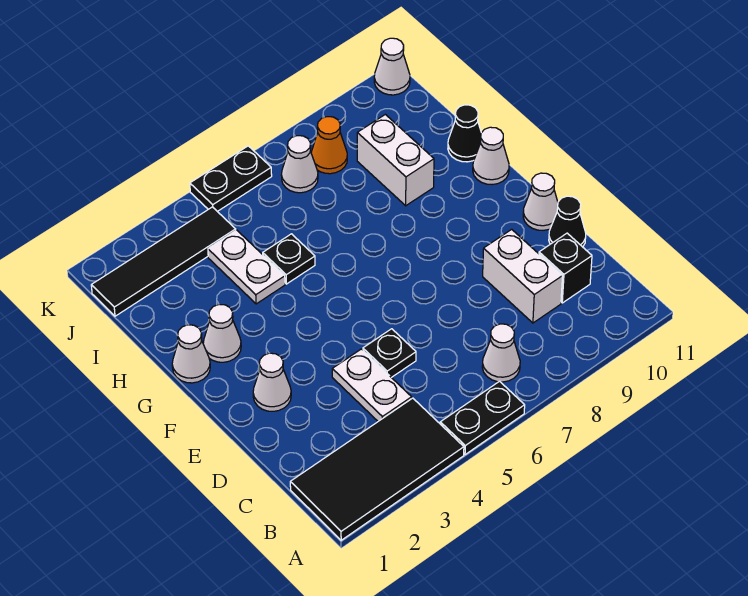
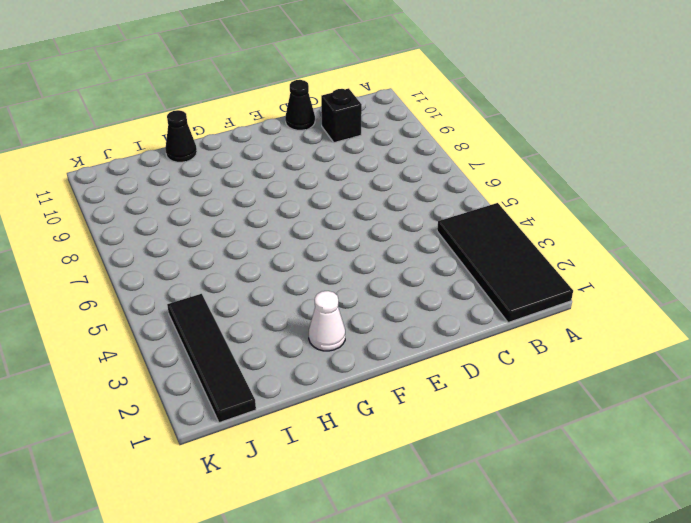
none -> black plate A5:A6 level 1
none -> white cone B7 level 1
none -> white plate C4:D4 level 1

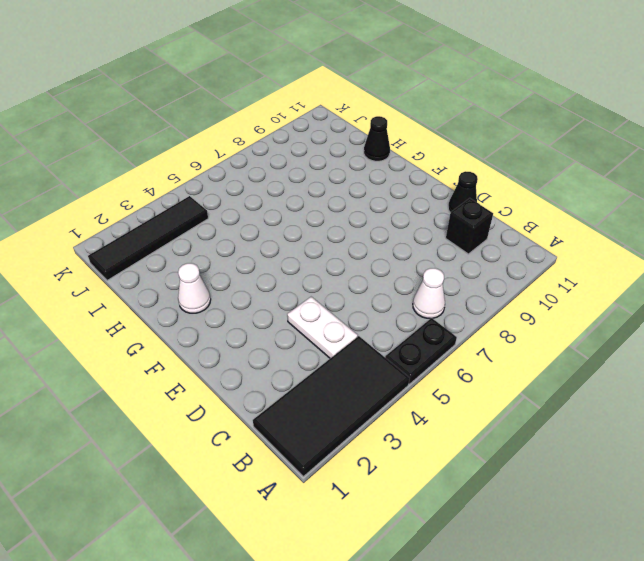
none -> white brick C9:D9 level 1
none -> black plate D5 level 1
none -> white cone E2 level 1

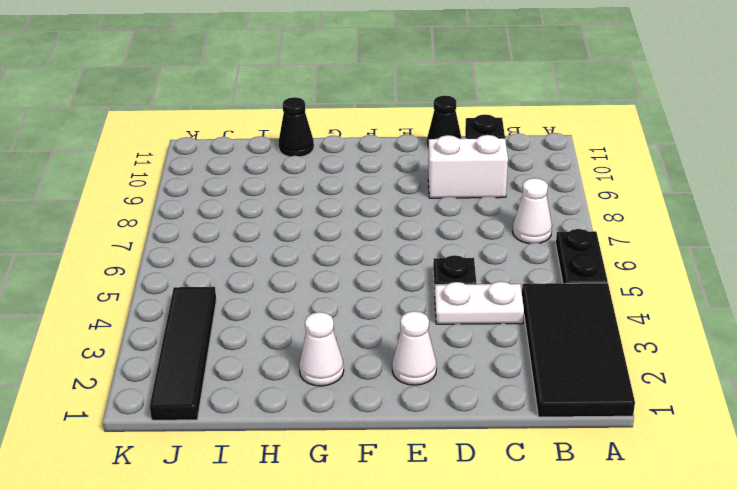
none -> white cone E11 level 1
none -> white cone G1 level 1
none -> white cone G11 level 1

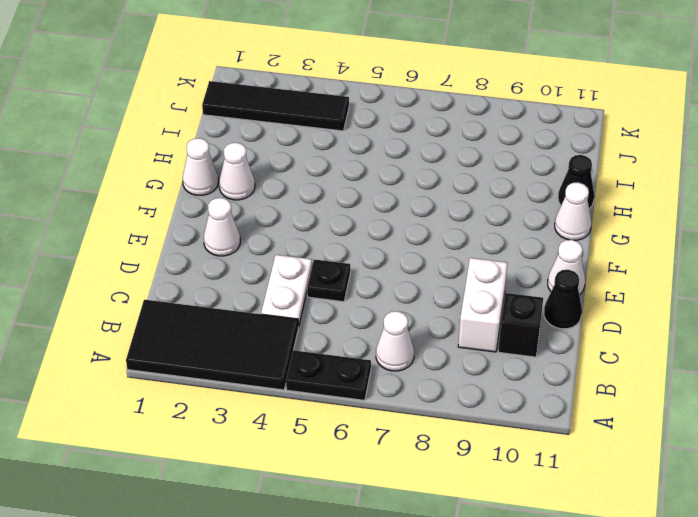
none -> white plate H4:I4 level 1
none -> black plate H5 level 1
none -> white brick H9:I9 level 1

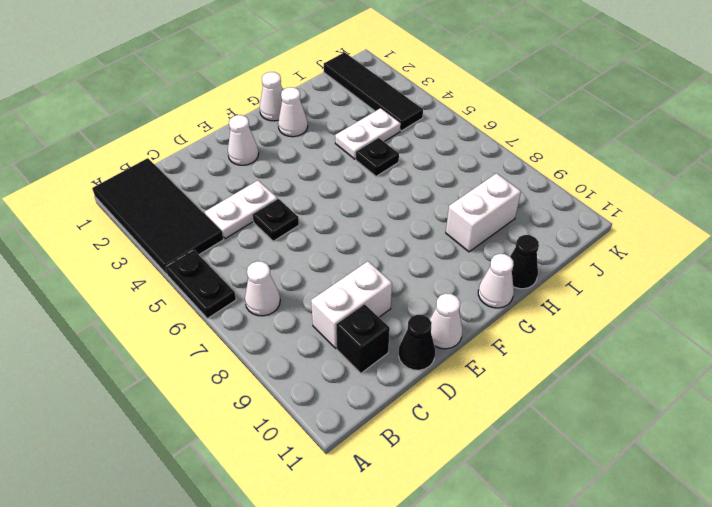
none -> white cone J7 level 1
none -> orange cone J8 level 1
none -> black plate K5:K6 level 1

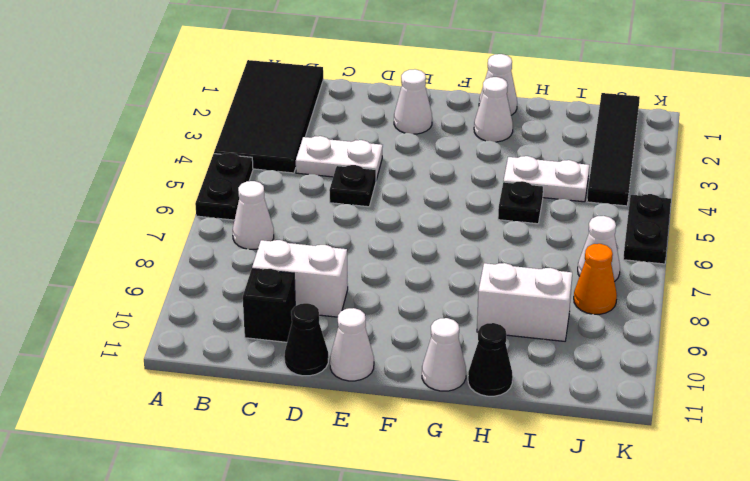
none -> white cone K11 level 1

